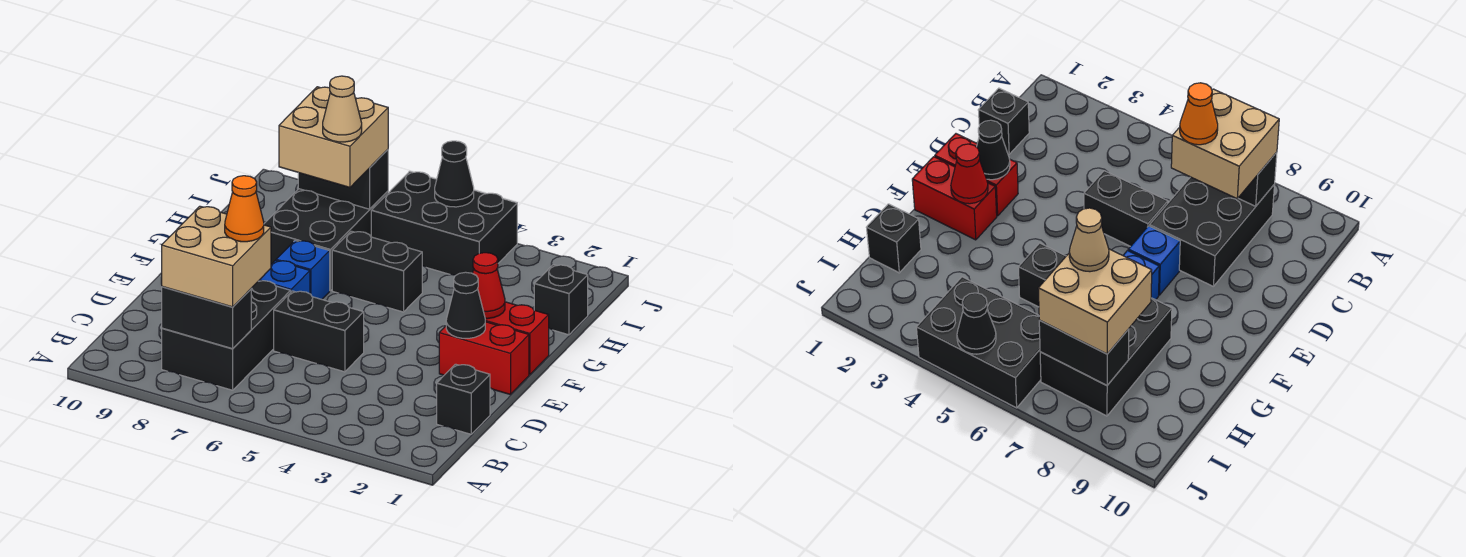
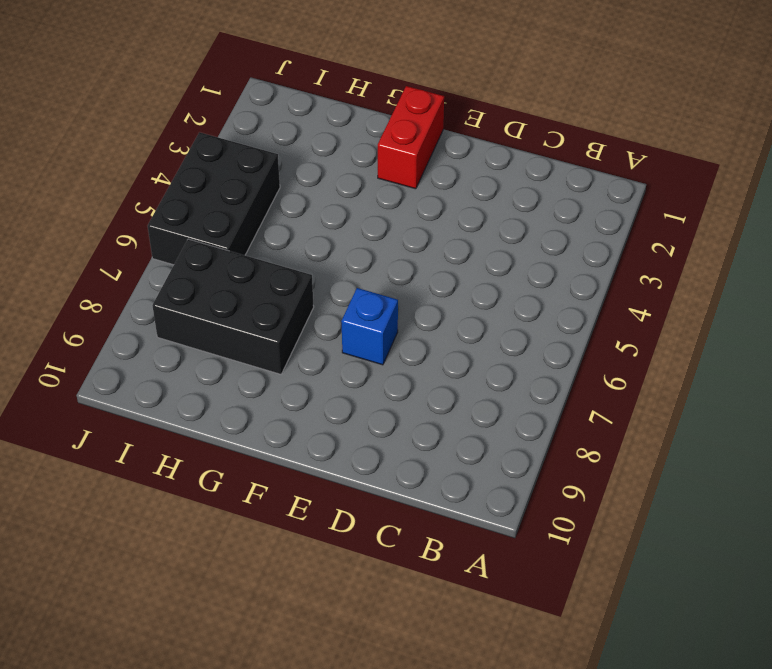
none -> black brick B7:D8 level 1
none -> black brick C1 level 1
none -> black brick D5:D6 level 1

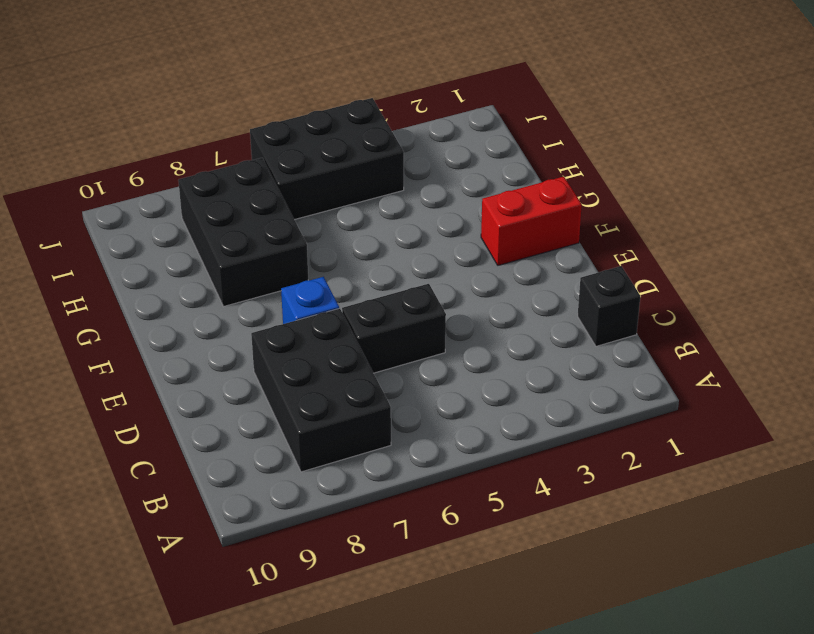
none -> red brick E1:E2 level 1
none -> blue brick F7 level 1
none -> black brick G5:G6 level 1

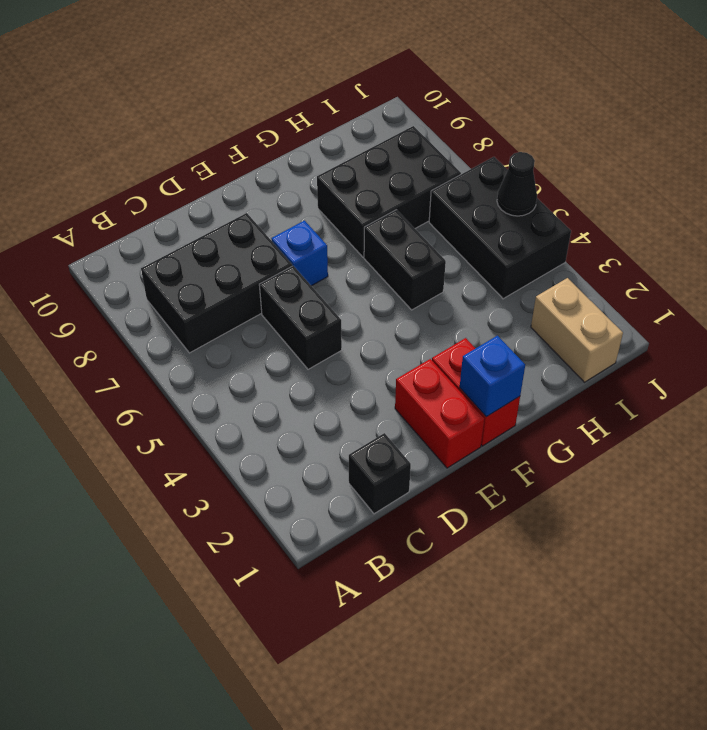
blue brick F1 level 2 -> blue brick F7 level 1
tan brick I1:I2 level 1 -> none
none -> black brick H1 level 1
none -> black brick B7:B8 level 2
none -> black cone E2 level 2

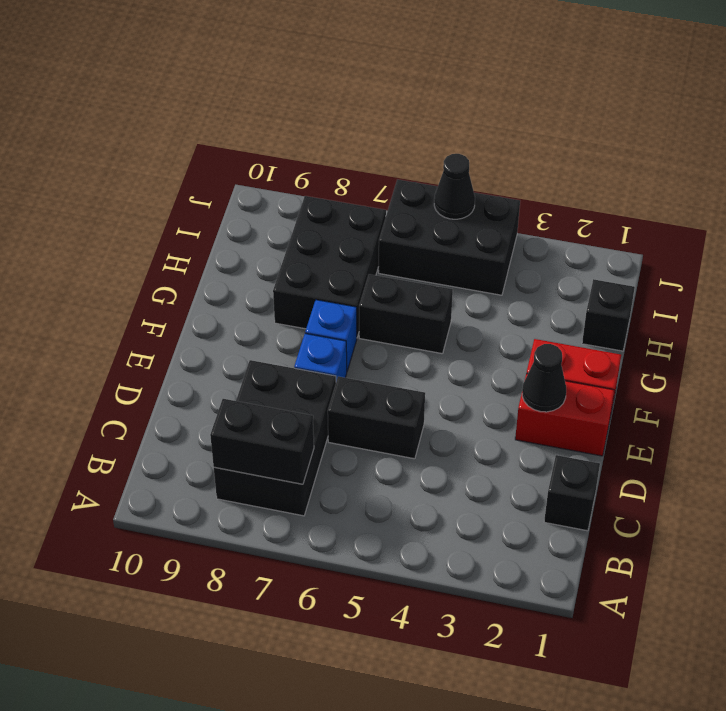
none -> red cone F2 level 2
none -> black brick I7:I8 level 2
none -> tan brick B7:C8 level 3

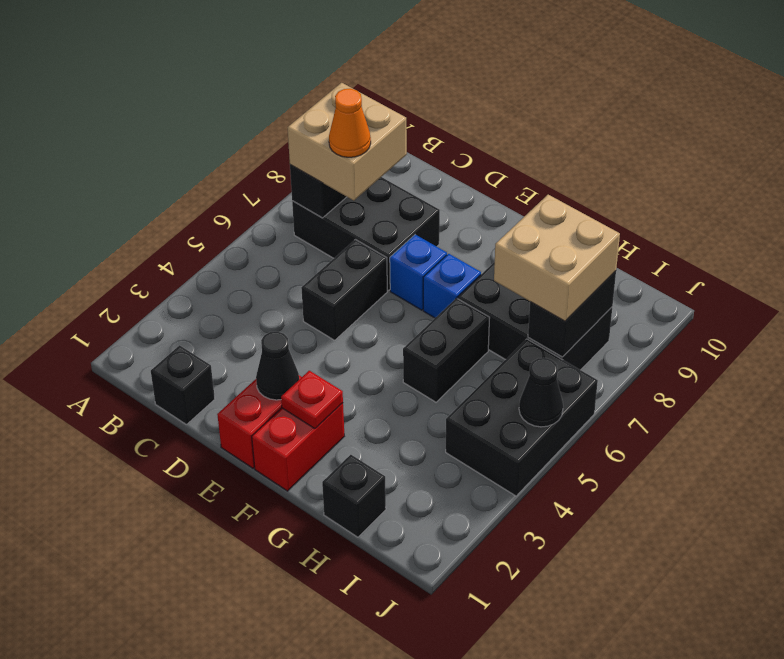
red plate F2 level 2 -> red cone F2 level 2
none -> tan cone H7 level 4

